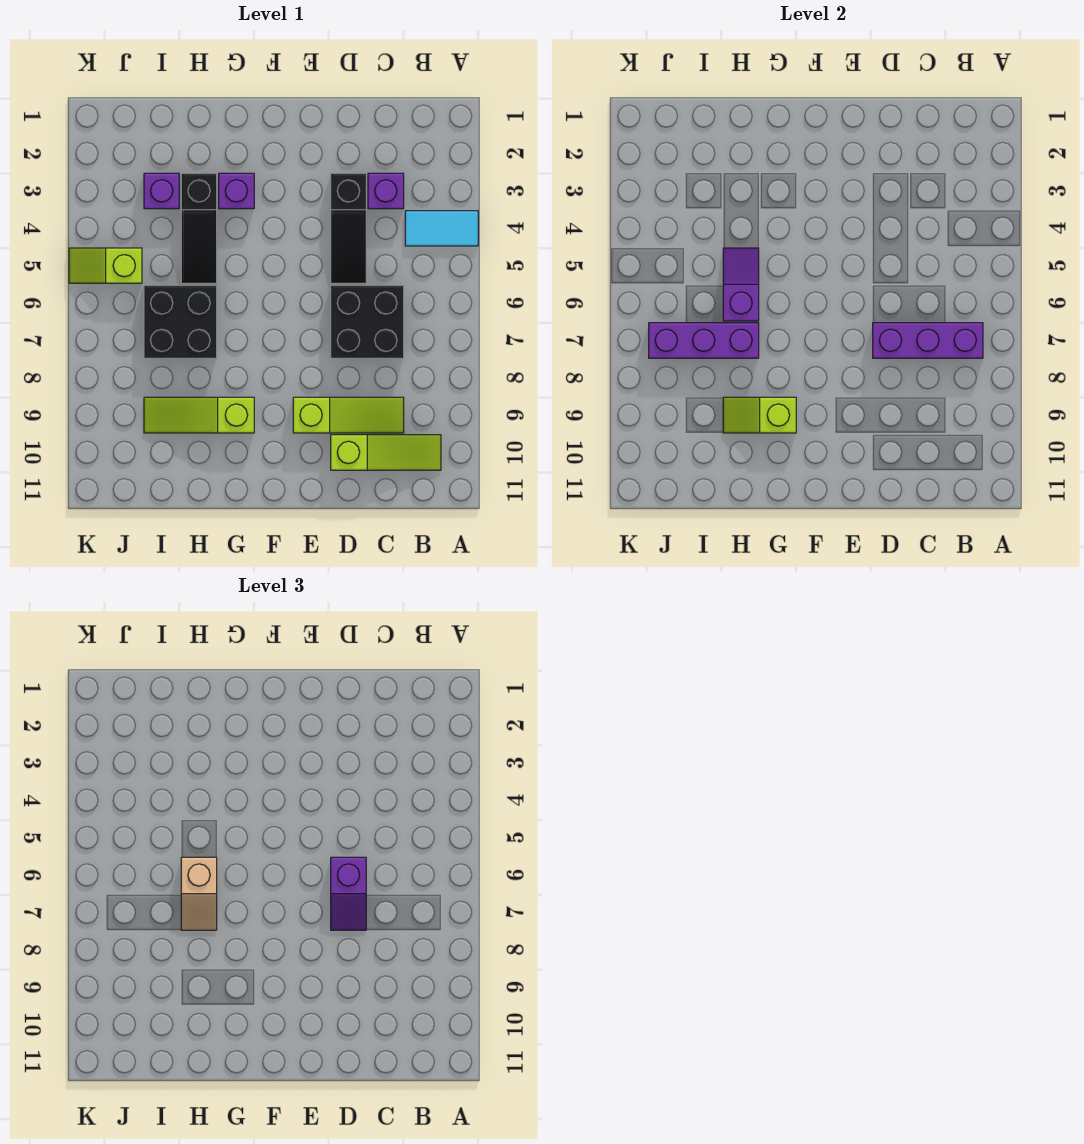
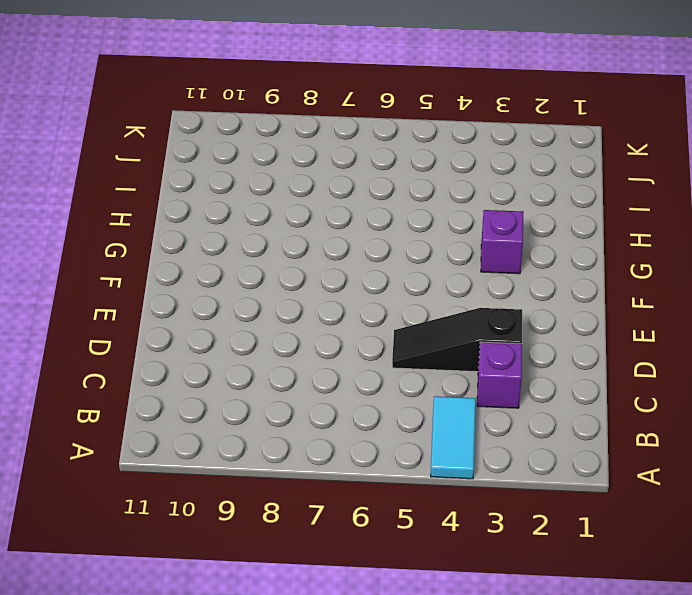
none -> lime slope B10:D10 level 1 top D
none -> black brick C6:D7 level 1
none -> lime slope C9:E9 level 1 top E

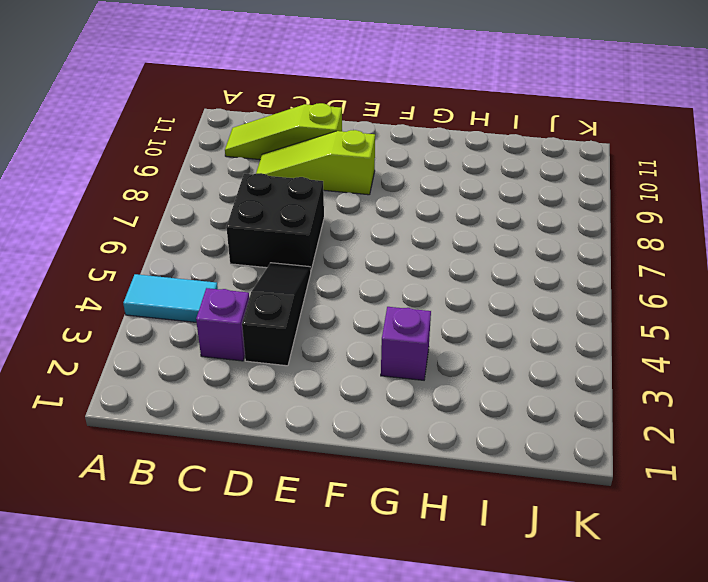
none -> lime slope G9:I9 level 1 top G
none -> black slope H3:H5 level 1 top 3
none -> black brick H6:I7 level 1

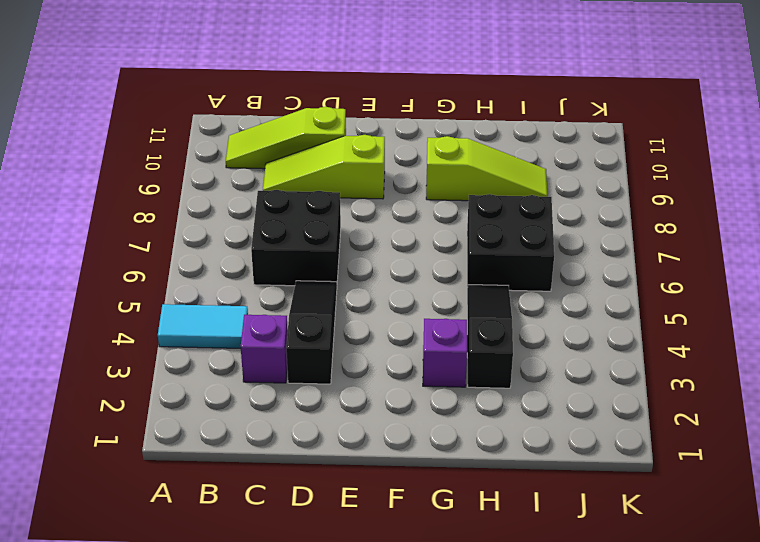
none -> purple brick I3 level 1
none -> lime slope J5:K5 level 1 top J
none -> purple brick B7:D7 level 2

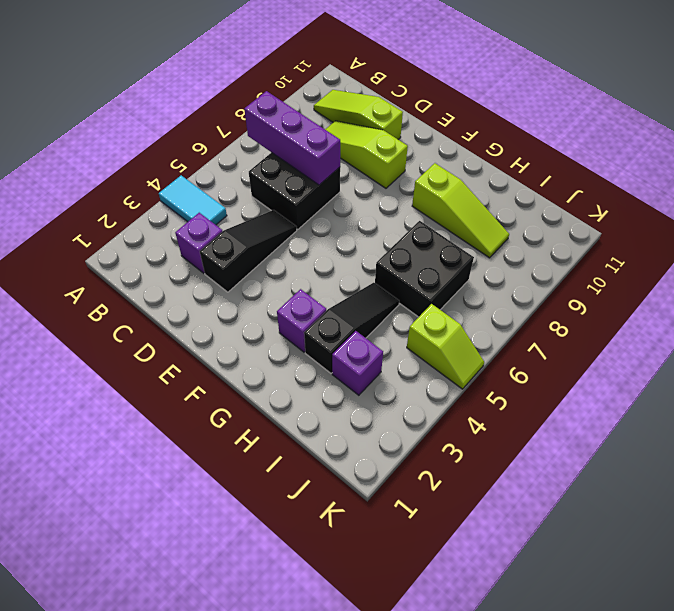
none -> lime slope G9:H9 level 2 top G
none -> purple slope H5:H6 level 2 top 6
none -> purple brick H7:J7 level 2

